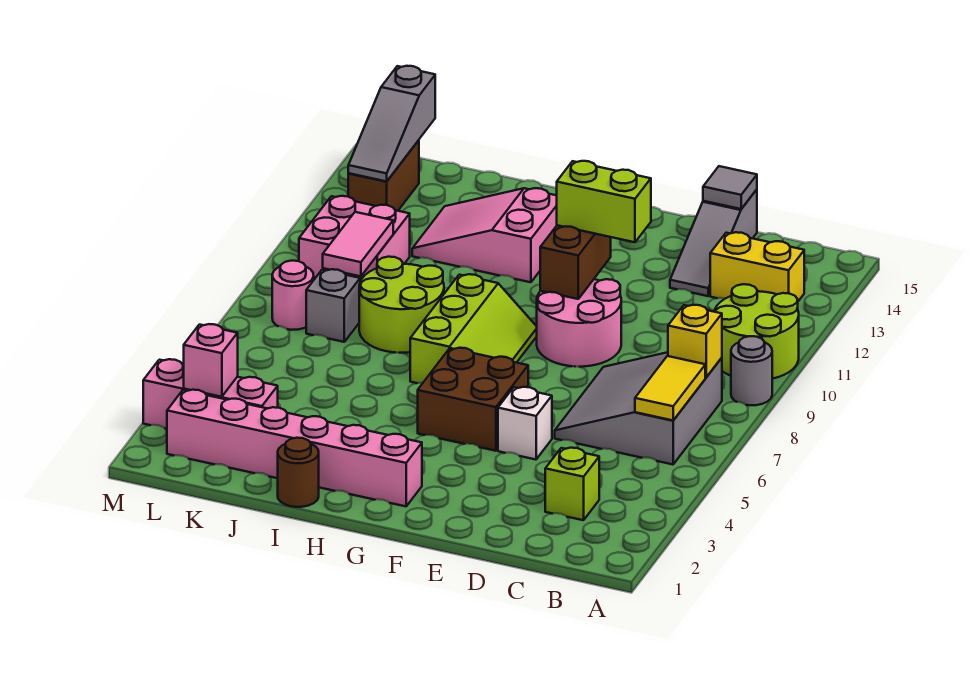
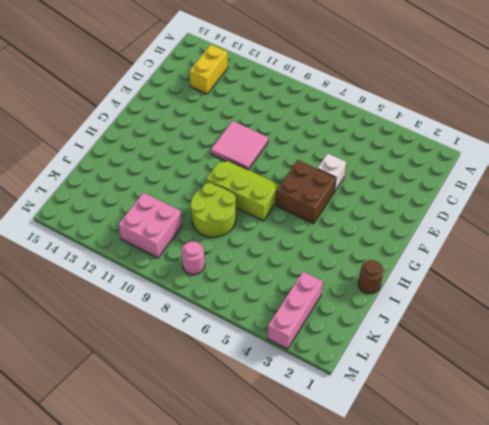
pink tile E9:F10 level 1 -> pink round brick E9:F10 level 1
none -> grey round brick A9 level 1
none -> lime round brick A10:B11 level 1
none -> grey slope B6:D8 level 1 top B

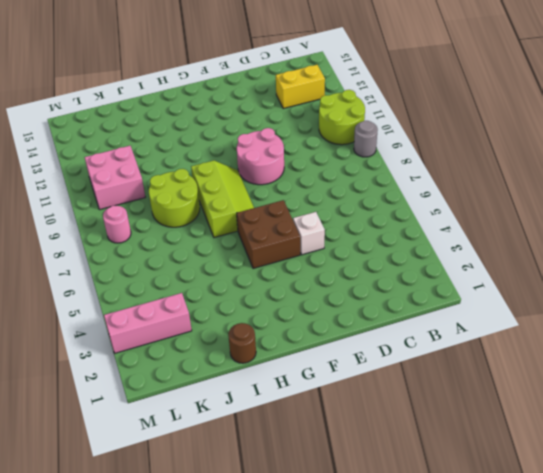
none -> grey slope B6:D8 level 1 top B
none -> lime brick C3 level 1
none -> grey slope D13:D15 level 1 top 15

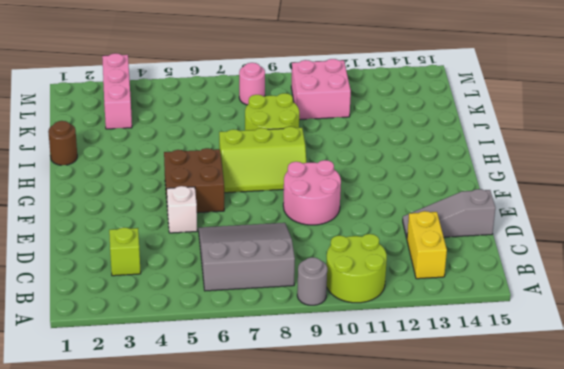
none -> pink brick G2:L2 level 1
none -> pink slope H12:J13 level 1 top H
none -> grey brick K8 level 1

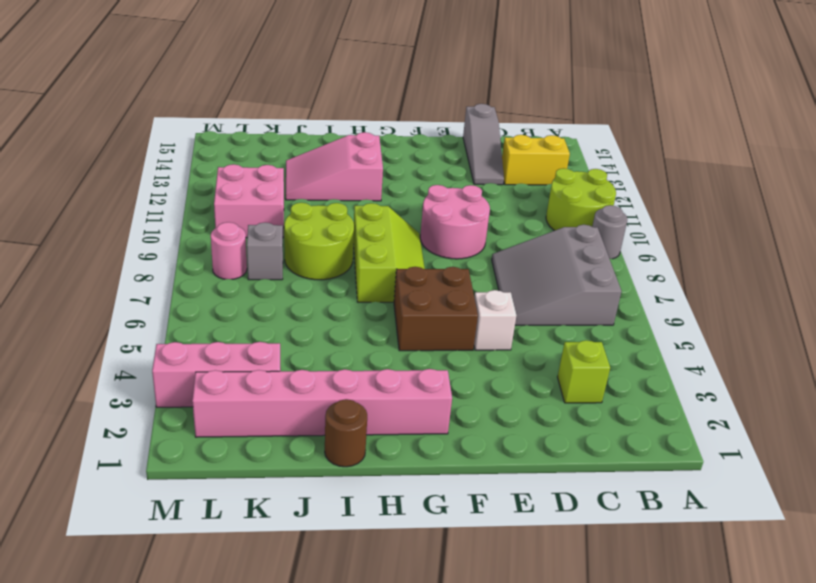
none -> brown brick L13:L14 level 1
none -> yellow tile B6:B7 level 2
none -> yellow brick B8 level 2

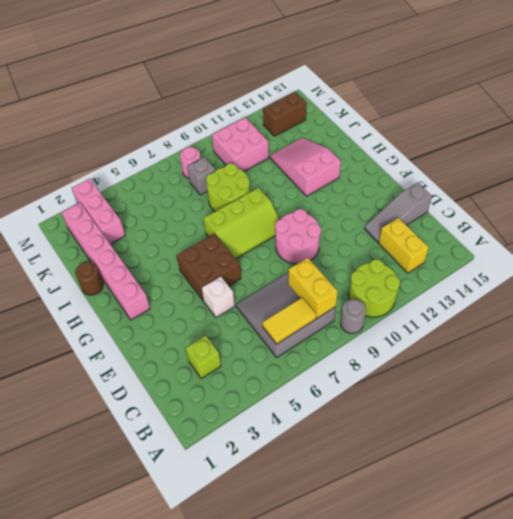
yellow brick B8:C8 level 2 -> yellow brick B8 level 2
none -> grey tile D15 level 2
none -> brown brick F10:F11 level 2
none -> pink tile K9:K10 level 2

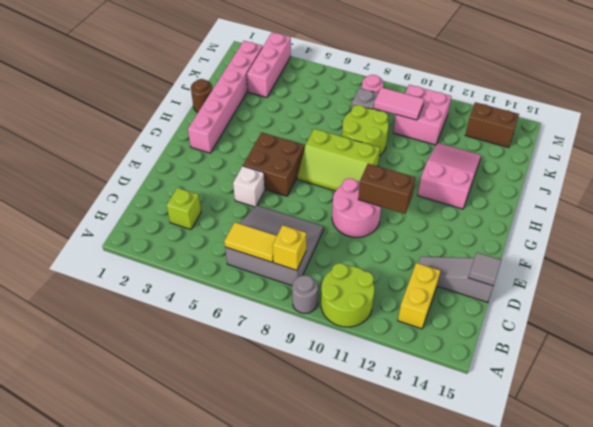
none -> pink brick L3 level 2
none -> grey slope L13:L15 level 2 top 15
none -> lime brick E11:F11 level 3

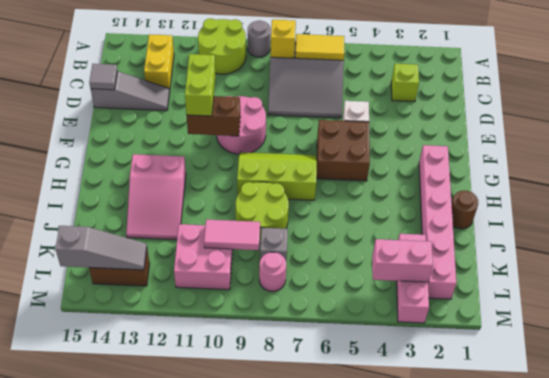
pink brick L3:L4 level 2 -> pink brick L3 level 2

